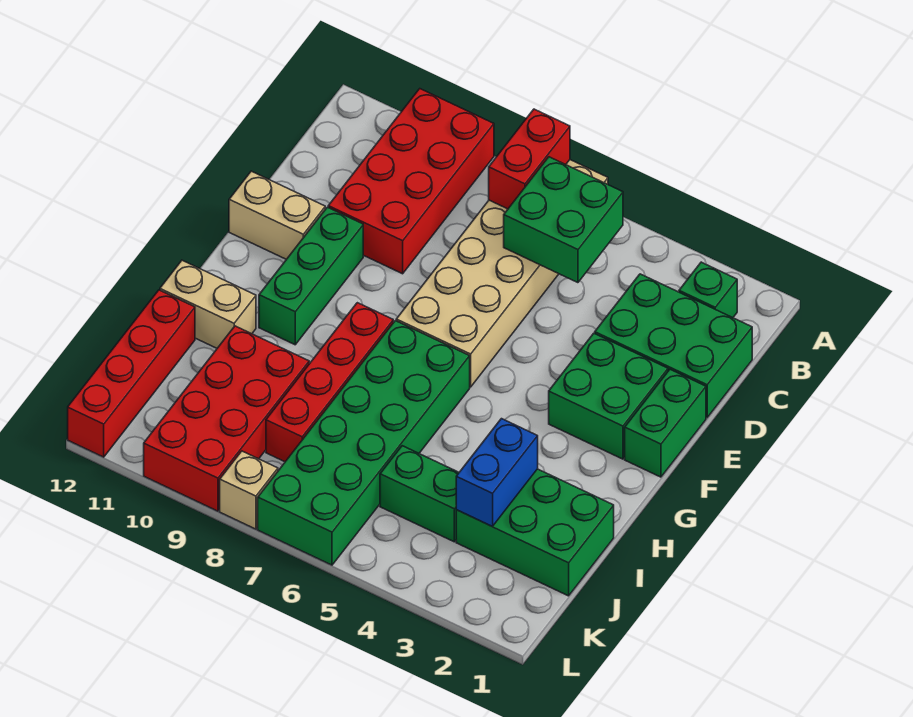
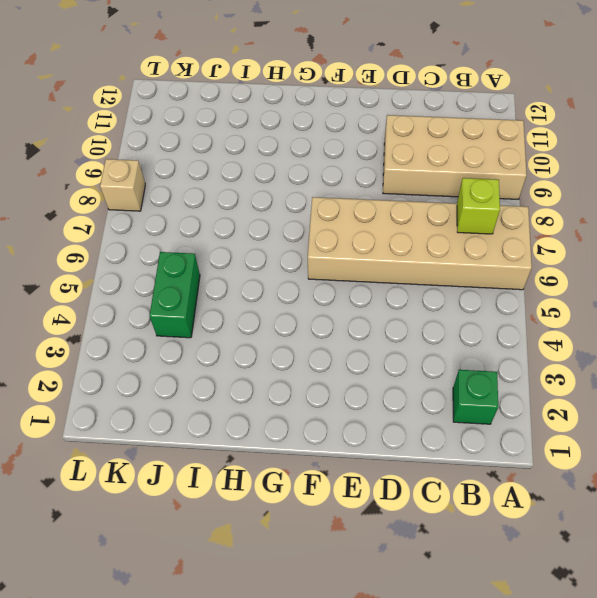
tan brick A9:D10 level 1 -> red brick A9:D10 level 1
lime brick B7 level 2 -> red brick A7:B7 level 2
none -> green brick C1:D3 level 1
none -> green brick E1:F1 level 1
none -> green brick E2:F3 level 1

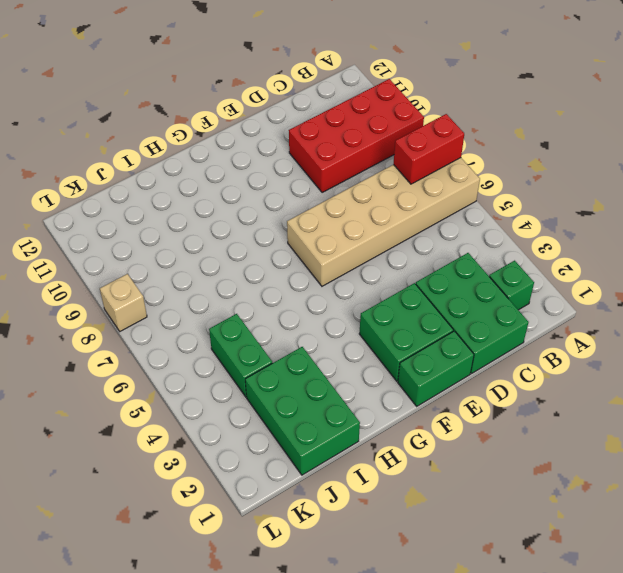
none -> green brick E10:G10 level 1
none -> tan brick E11:E12 level 1
none -> green brick G6:L7 level 1

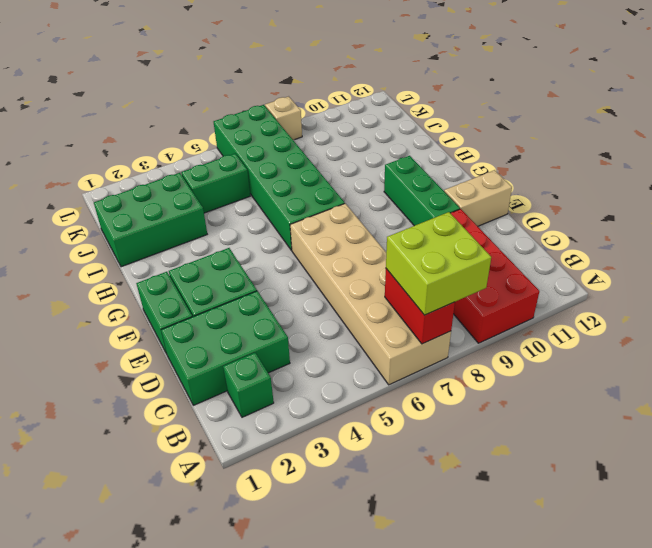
lime brick A7:B8 level 3 -> none
none -> red brick G8:J8 level 1
none -> tan brick H11:H12 level 1
none -> red brick I9:L10 level 1

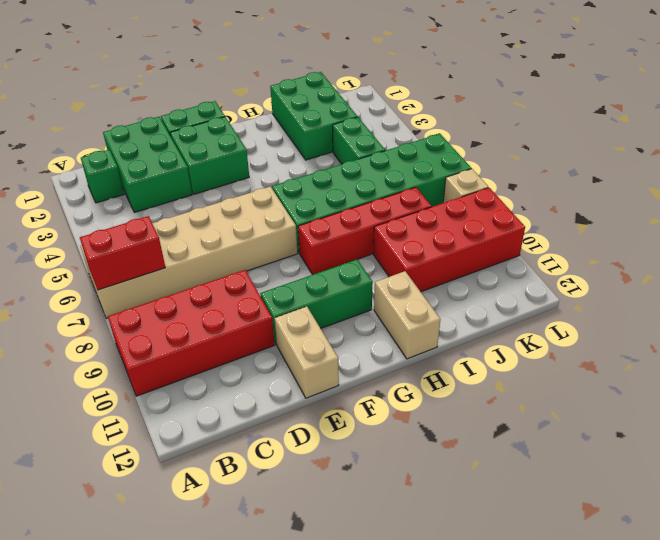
none -> red brick I12:L12 level 1
none -> green brick B5:C6 level 2
none -> blue brick I3:J3 level 2

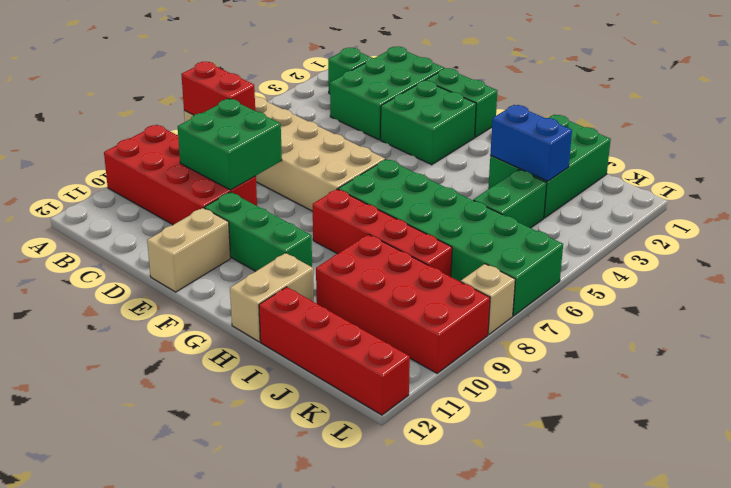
green brick C8:D9 level 2 -> green brick B5:C6 level 2

